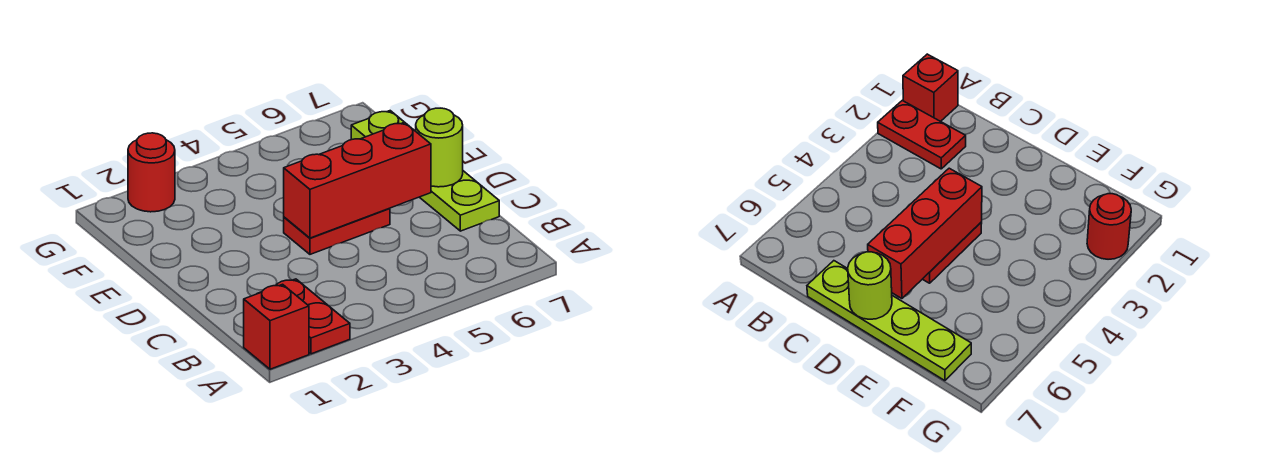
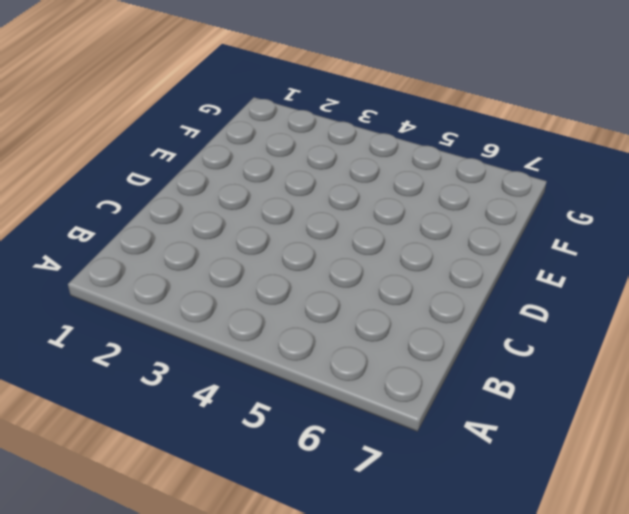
none -> red brick A1 level 1
none -> red plate A2:B2 level 1

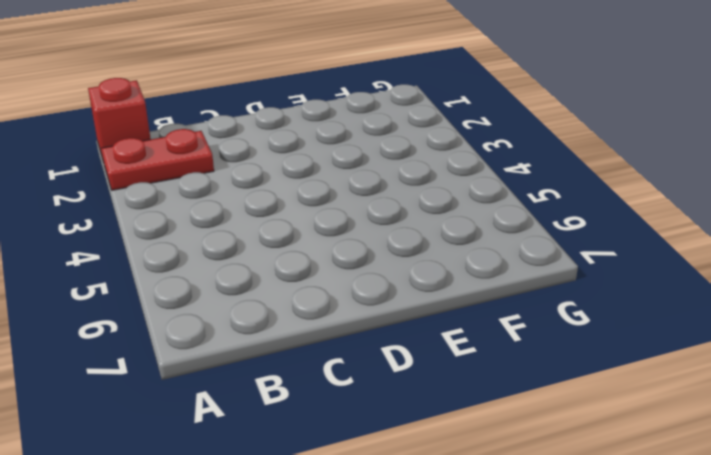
none -> lime plate C7:F7 level 1
none -> red plate D4:D5 level 1

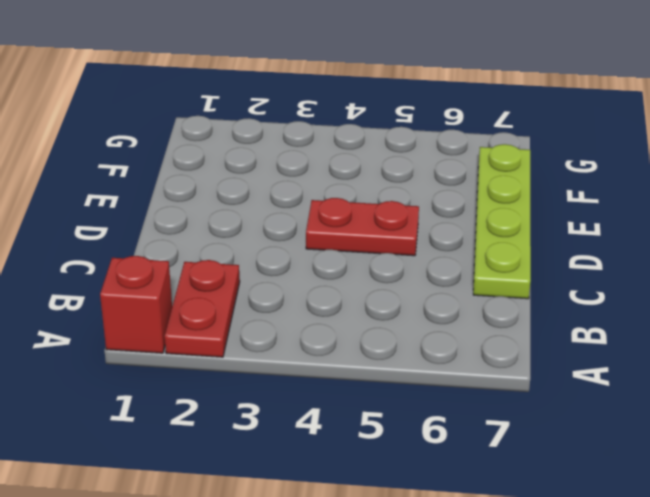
none -> red round brick G2 level 1
none -> red brick D4:D6 level 2

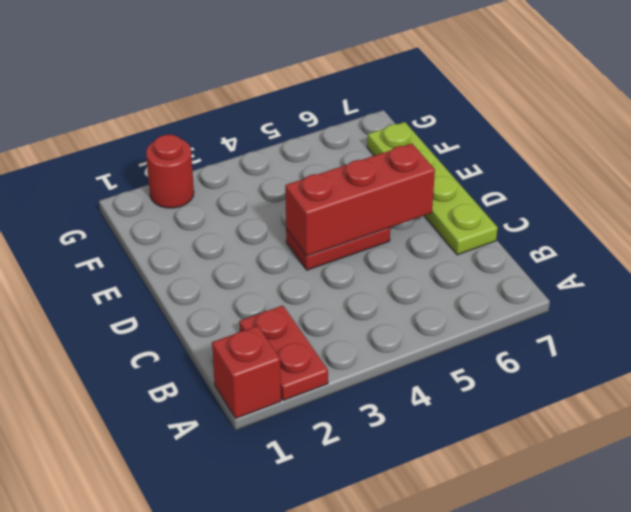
none -> lime round brick D7 level 2

